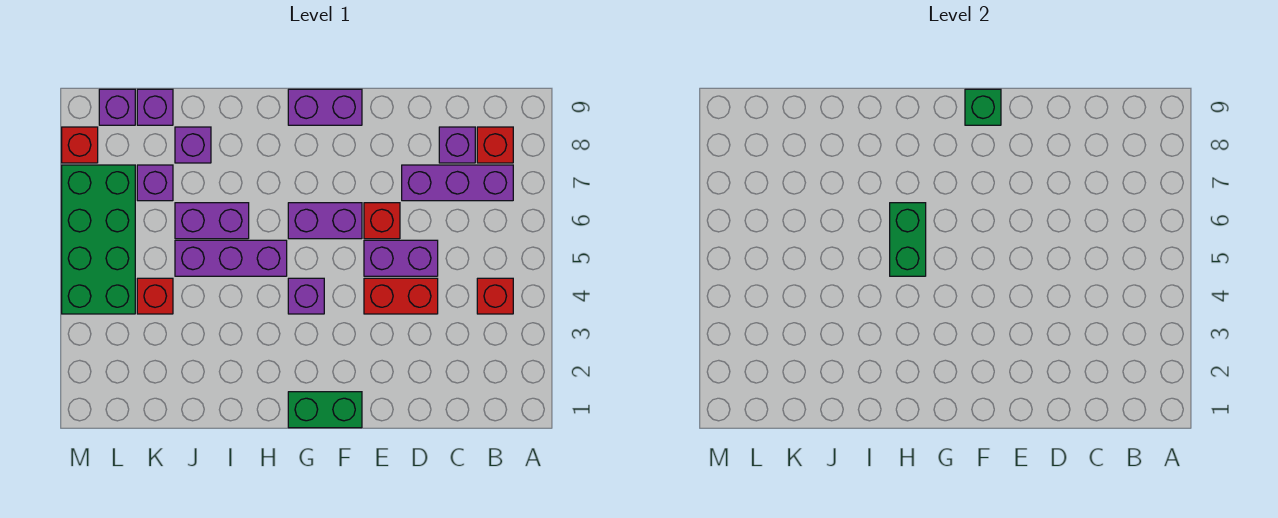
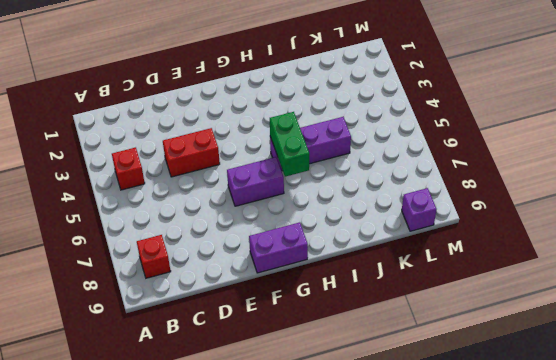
none -> purple brick B7:D7 level 1
none -> purple brick C8 level 1
none -> purple brick D5:E5 level 1

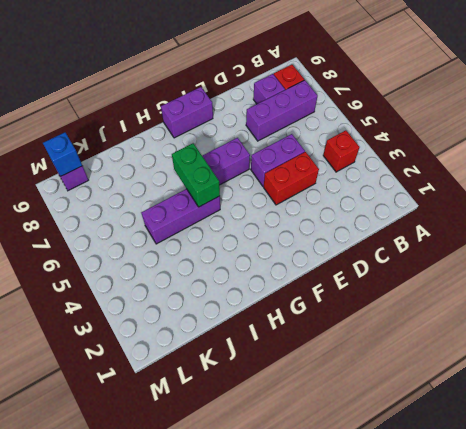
blue brick L9 level 2 -> none
none -> red brick E6 level 1
none -> green brick F1:G1 level 1
none -> purple brick G4 level 1

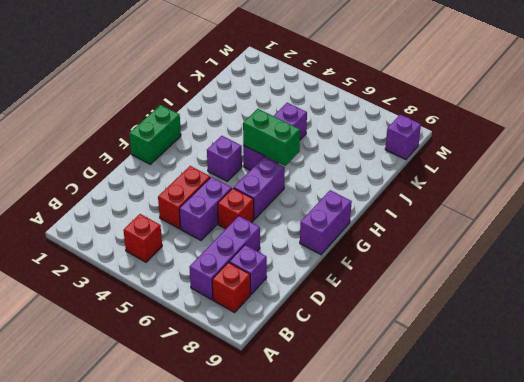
none -> purple brick I6:J6 level 1
none -> purple brick J8 level 1
none -> red brick K4 level 1

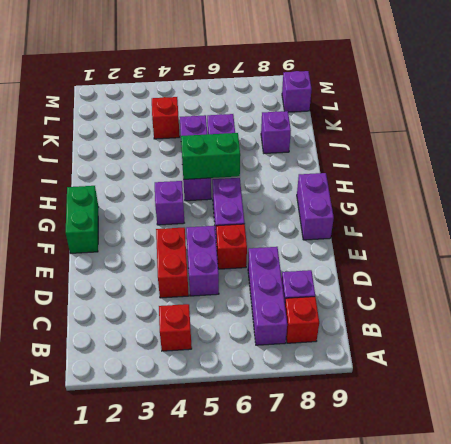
none -> purple brick K7 level 1
none -> purple brick K9 level 1
none -> green brick L4:M7 level 1

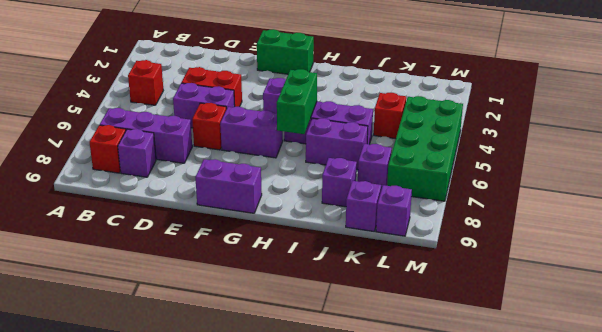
none -> red brick M8 level 1
none -> green brick F9 level 2

